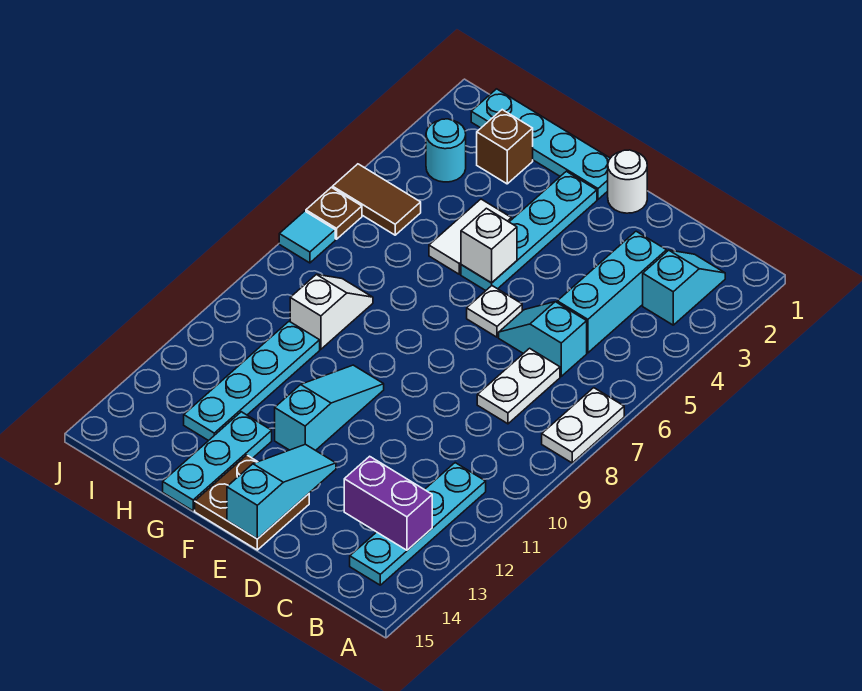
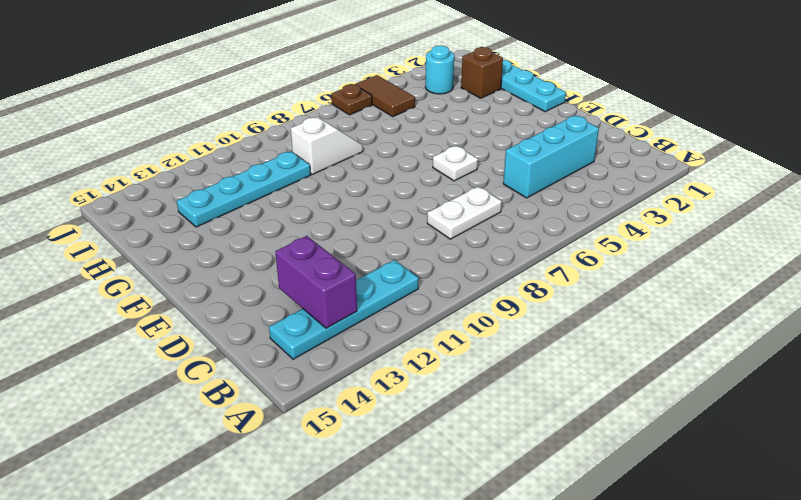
none -> white plate A7:A8 level 1
none -> cyan slope B2:B3 level 1 top 3
none -> cyan slope C6:D6 level 1 top C

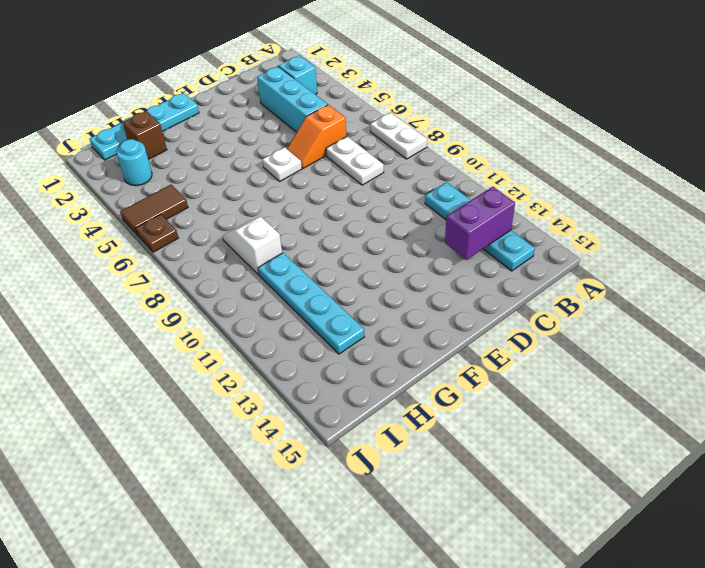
orange slope C6:D6 level 1 top C -> cyan slope C6:D6 level 1 top C
none -> white round brick E1 level 1
none -> brown plate E14:F15 level 1
none -> cyan plate F2:F5 level 1

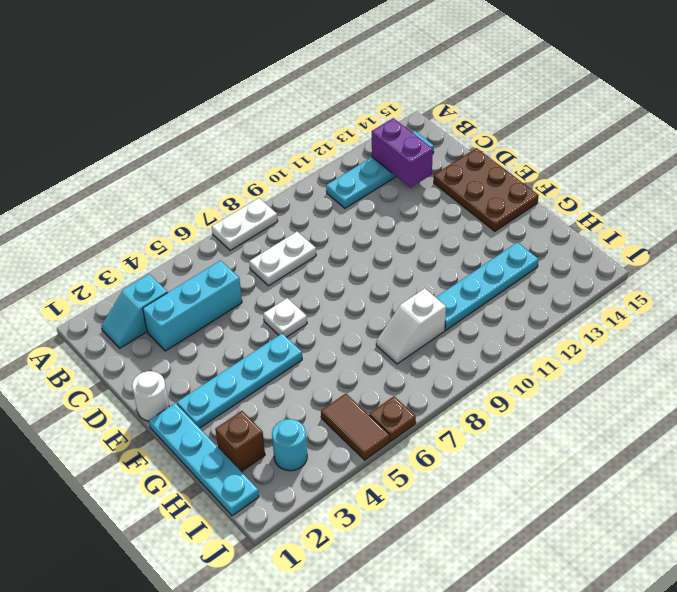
brown plate D14:F15 level 1 -> brown plate E14:F15 level 1
none -> cyan slope C6:D6 level 1 top C
none -> cyan slope F10:F12 level 1 top 12
none -> white tile G4:G5 level 1

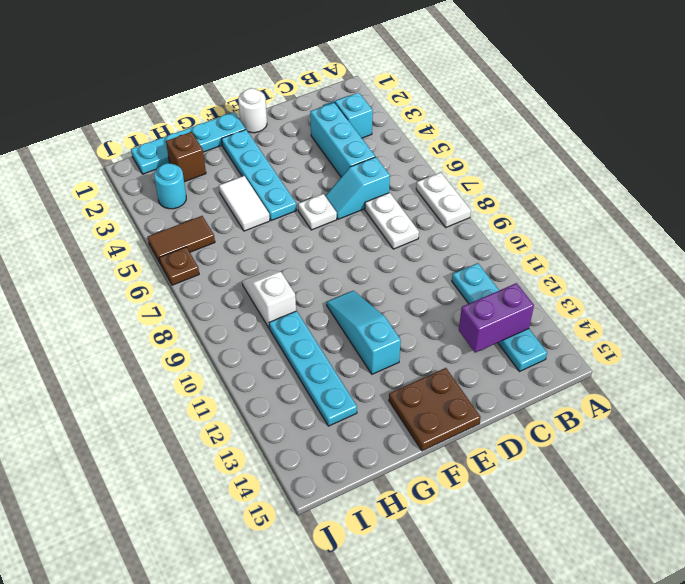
none -> cyan plate G13:G15 level 1
none -> cyan tile J7 level 1
none -> cyan slope E13:E15 level 2 top 15

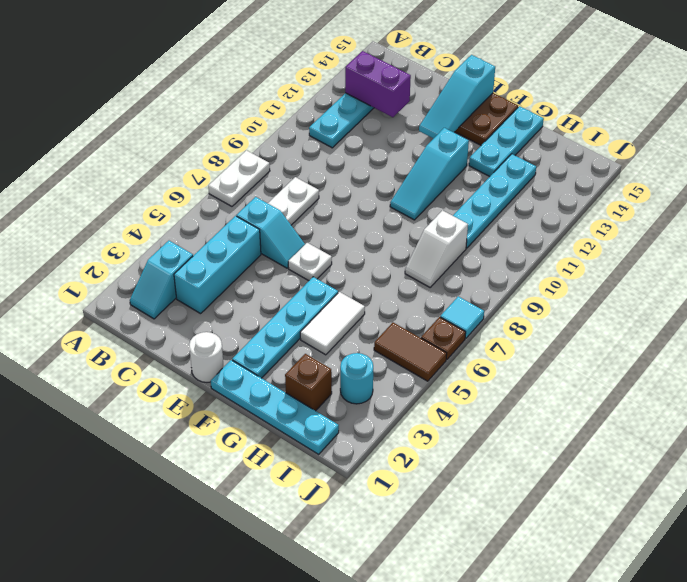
none -> white brick F5 level 2

